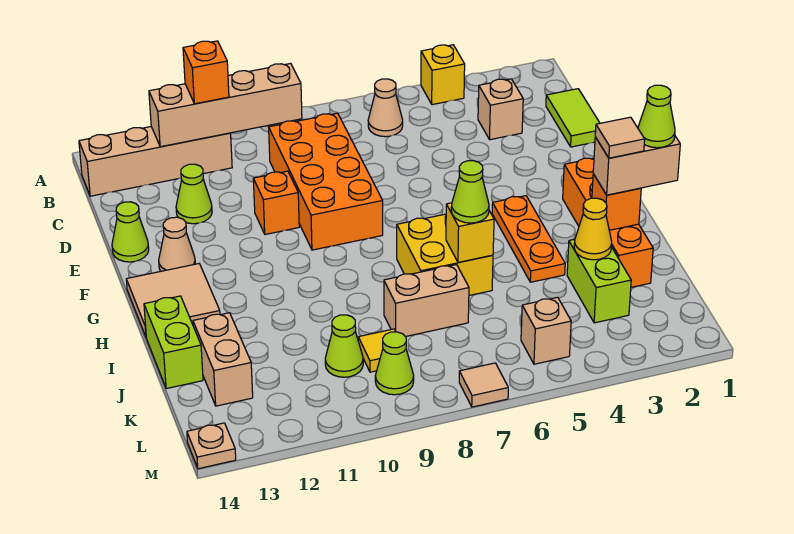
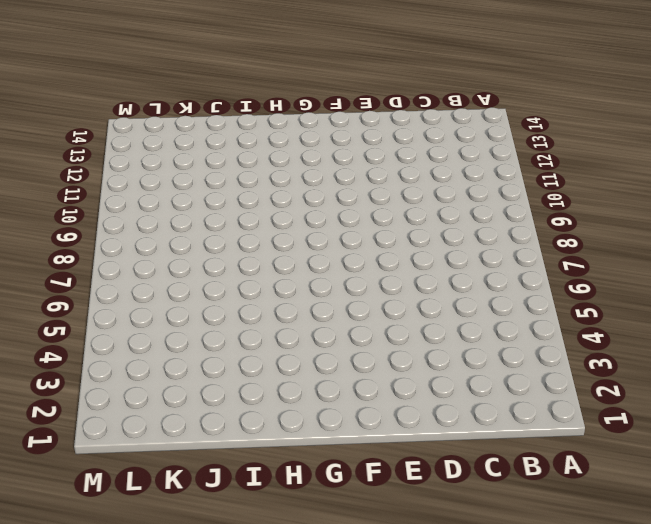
none -> yellow brick A4 level 1
none -> tan cone B6 level 1
none -> tan brick B11:B14 level 1
none -> lime tile C1:D1 level 1

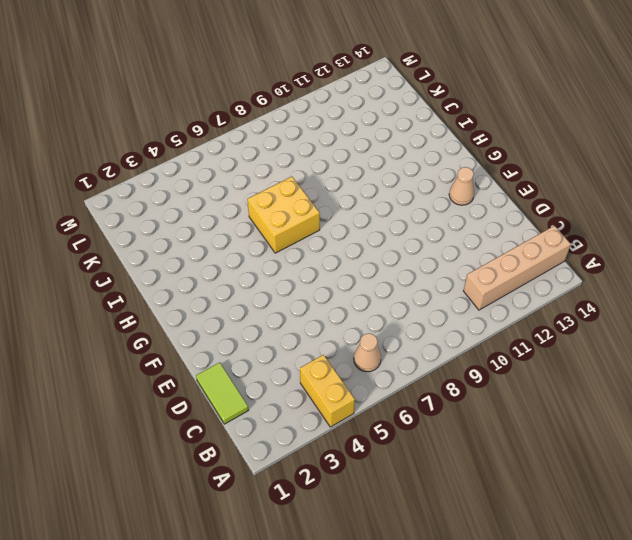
yellow brick A4:B4 level 1 -> yellow brick A4 level 1
none -> tan brick C3 level 1
none -> orange brick C8:F9 level 1
none -> lime cone D12 level 1
none -> orange brick E10 level 1

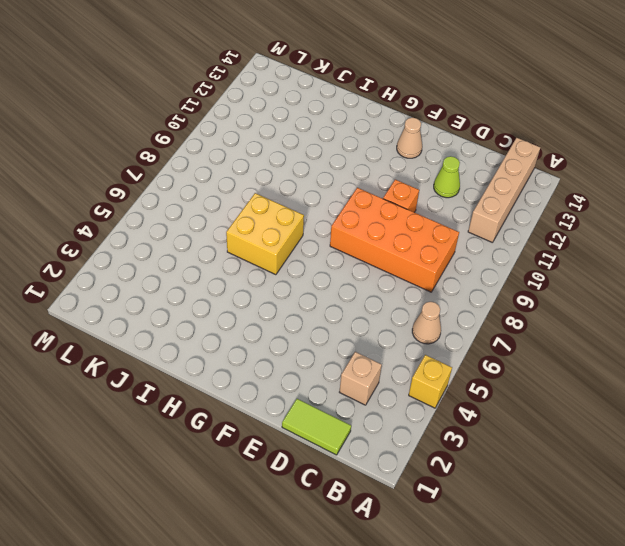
none -> lime cone E14 level 1
none -> orange brick G2:J2 level 1
none -> orange plate G4:I4 level 1
none -> tan tile G13:H14 level 1

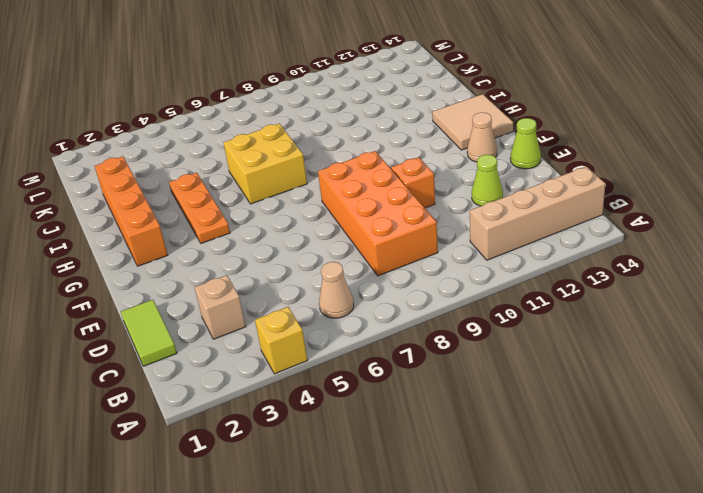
none -> lime brick I14:J14 level 1
none -> lime brick J3:K3 level 1
none -> tan brick J7:J8 level 1
none -> tan brick J13:K13 level 1

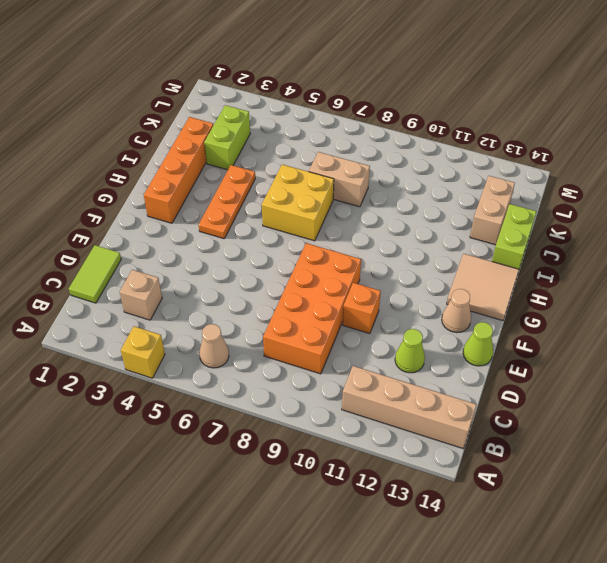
none -> yellow tile K9 level 1
none -> lime cone K10 level 1
none -> tan brick L5 level 1
none -> lime cone L9 level 1

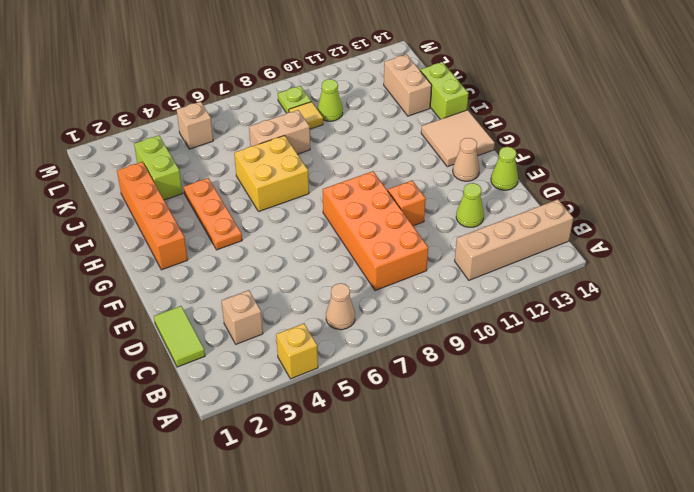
lime plate L9 level 1 -> lime cone L9 level 1
none -> tan tile M7 level 1
none -> tan plate M14 level 1
none -> tan brick B9:B12 level 2
none -> orange brick I2 level 2

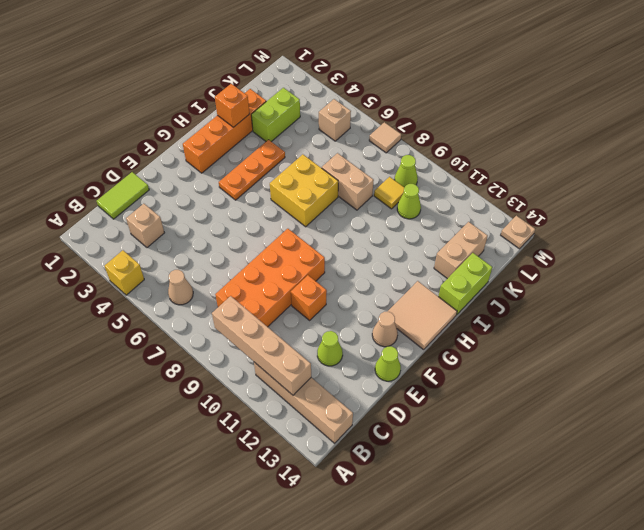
none -> yellow brick I6 level 2
none -> yellow cone J3 level 2
none -> orange brick B11 level 3
none -> tan brick I1:I2 level 3

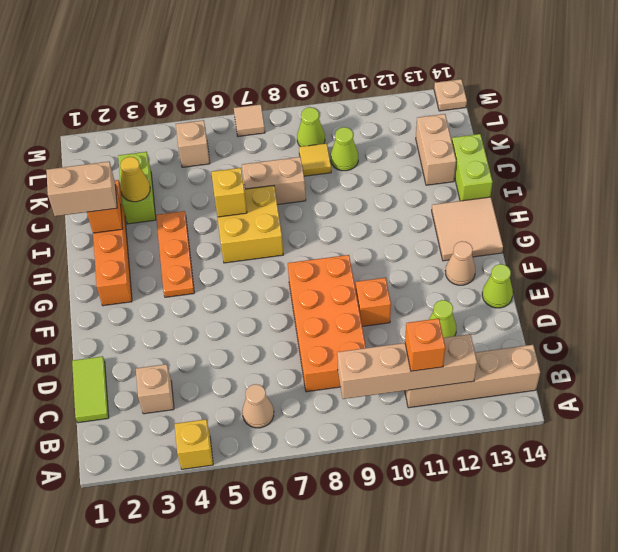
none -> lime cone I6 level 3
none -> lime cone I1 level 4
none -> tan tile I2 level 4

